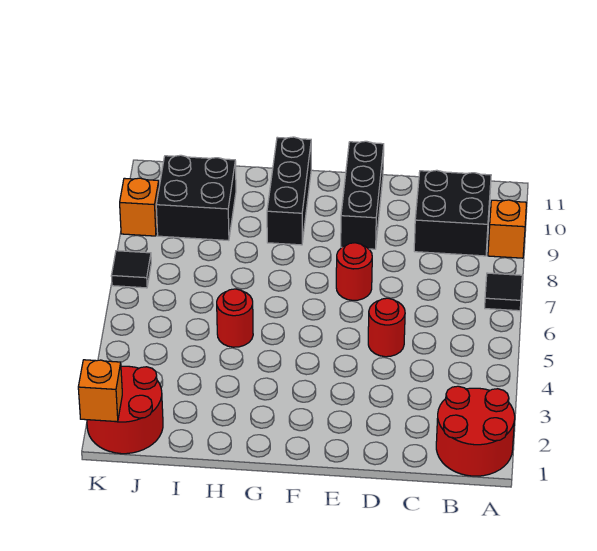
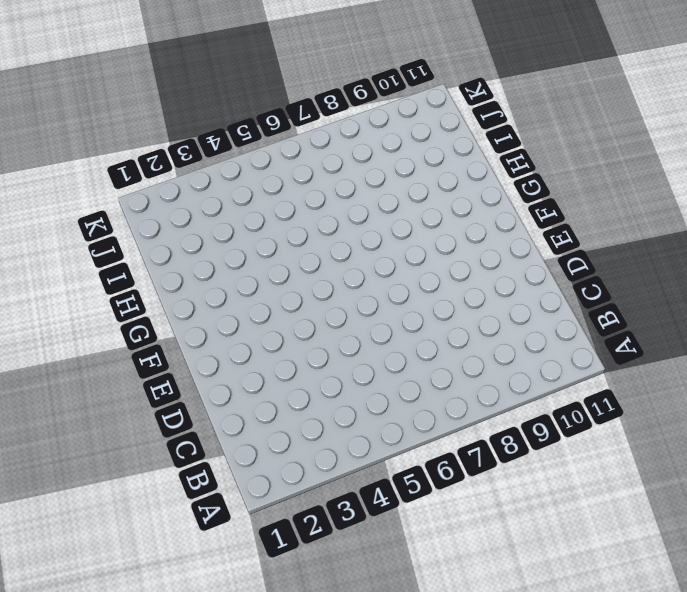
none -> red round brick A1:B2 level 1
none -> black tile A7 level 1
none -> orange brick A9 level 1

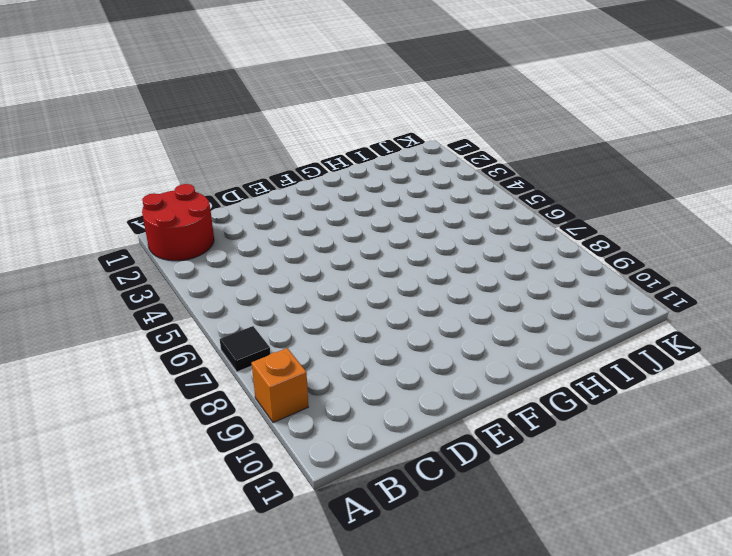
none -> black brick B9:C10 level 1
none -> red round brick D5 level 1
none -> red round brick E7 level 1

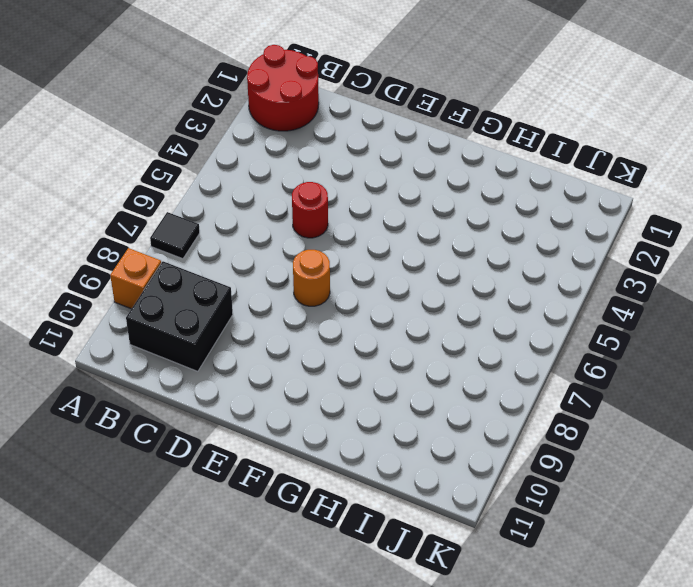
orange round brick E7 level 1 -> red round brick E7 level 1
none -> black brick E9:E11 level 1
none -> black brick G9:G11 level 1
none -> red round brick H5 level 1

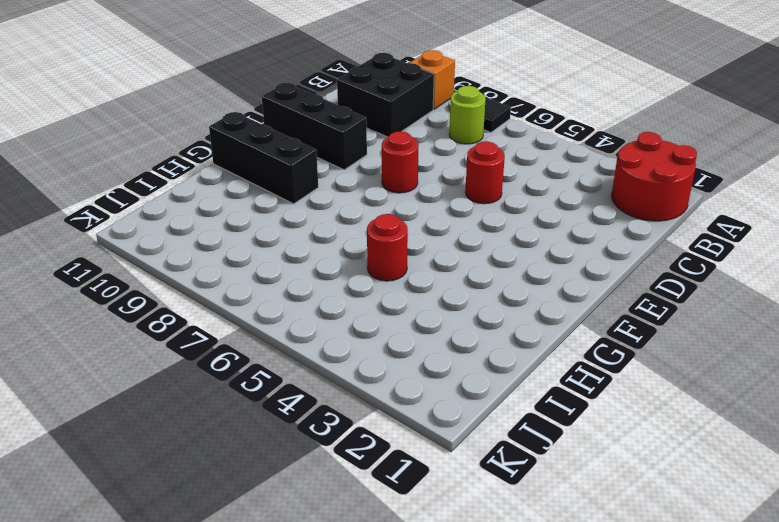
lime round brick B7 level 1 -> none
none -> black brick I9:J10 level 1
none -> red round brick J1:K2 level 1
none -> black tile K7 level 1

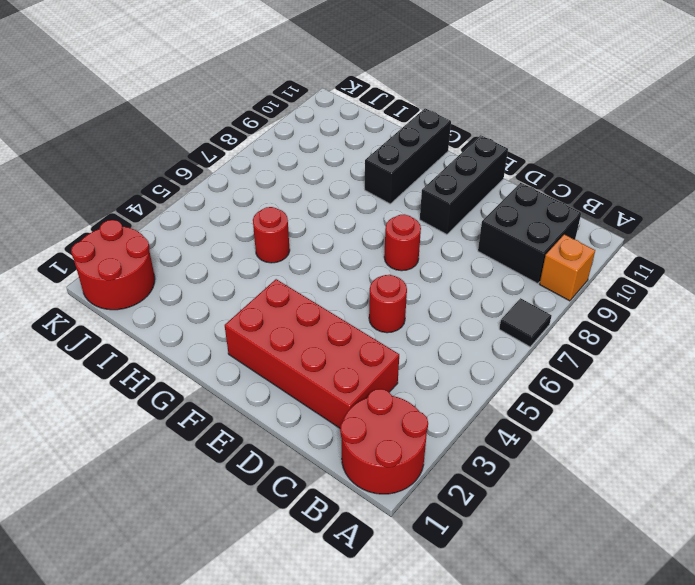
red brick C2:F3 level 1 -> none
none -> black brick I9:J10 level 1
none -> black tile K7 level 1
none -> orange brick K9 level 1

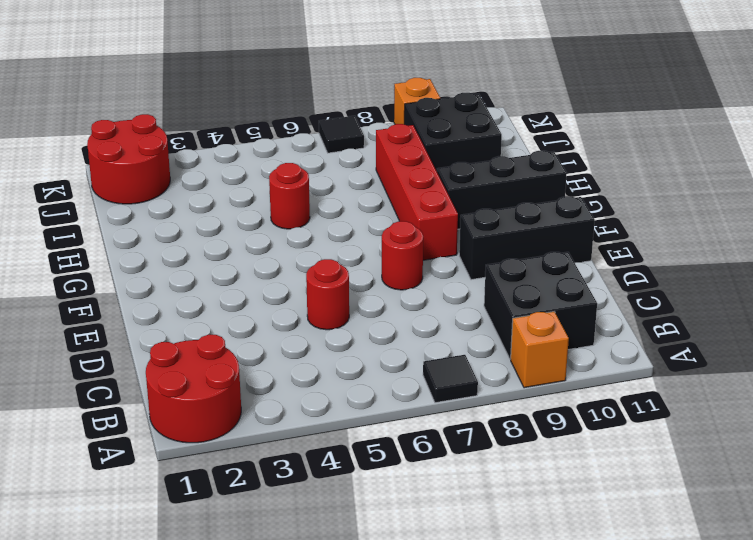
red brick F8:I8 level 1 -> none
none -> orange brick K1 level 2

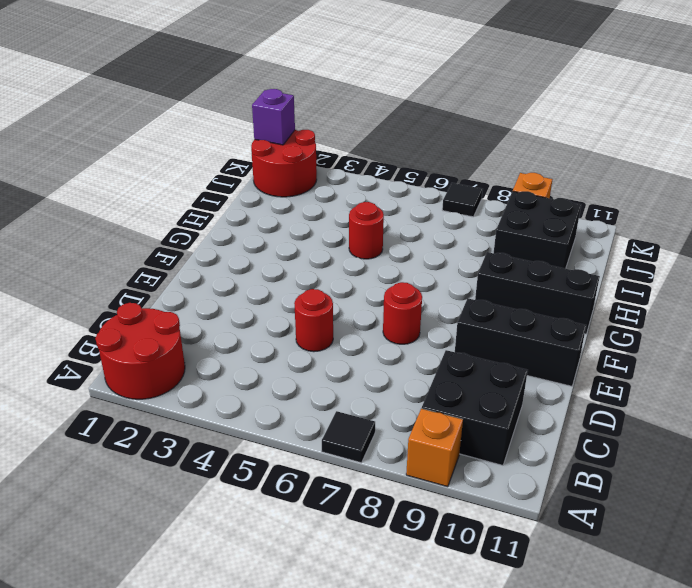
purple brick K1 level 2 -> orange brick K1 level 2

